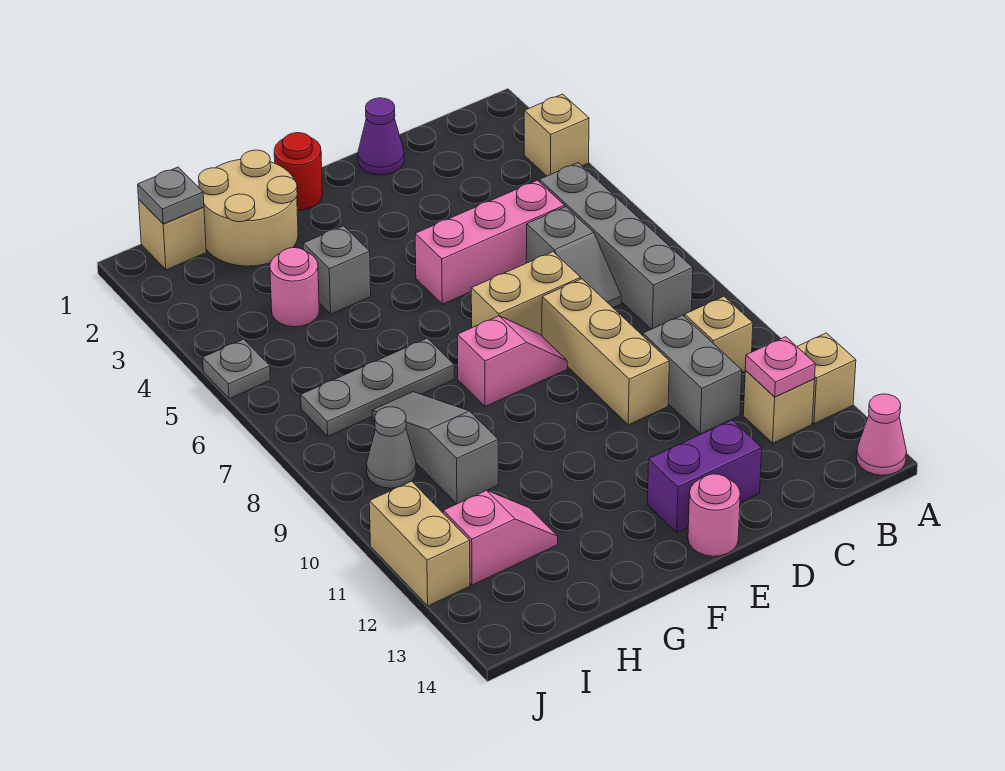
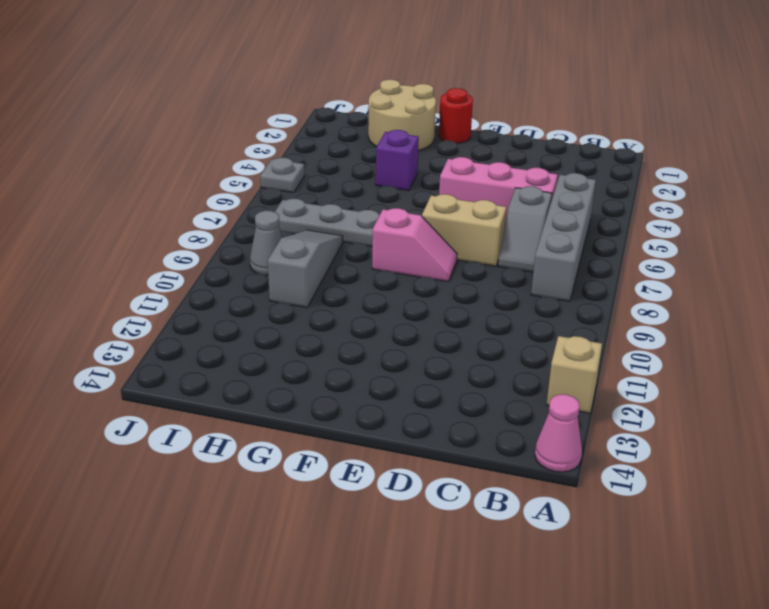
purple brick G4 level 1 -> grey brick G4 level 1
none -> tan brick A3 level 1
none -> tan brick B10 level 1
none -> tan brick B12 level 1

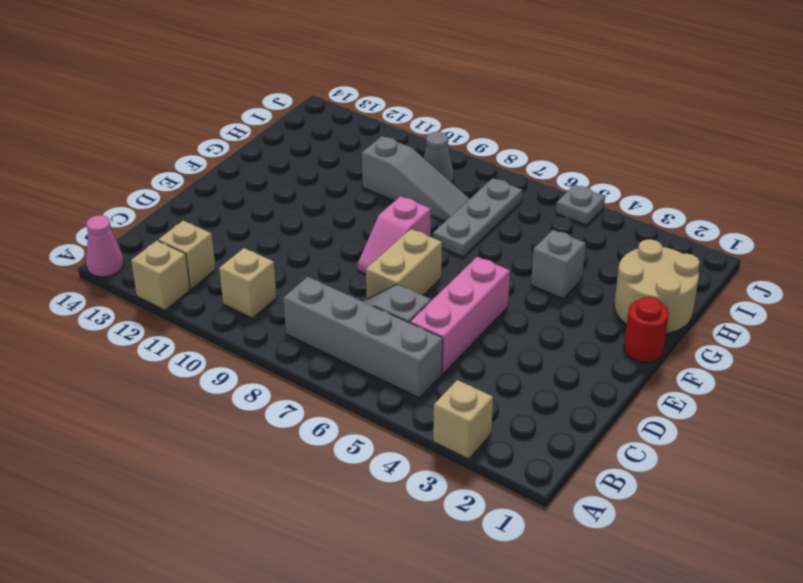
none -> grey brick C10:C11 level 1
none -> purple cone D1 level 1
none -> tan brick D8:D10 level 1

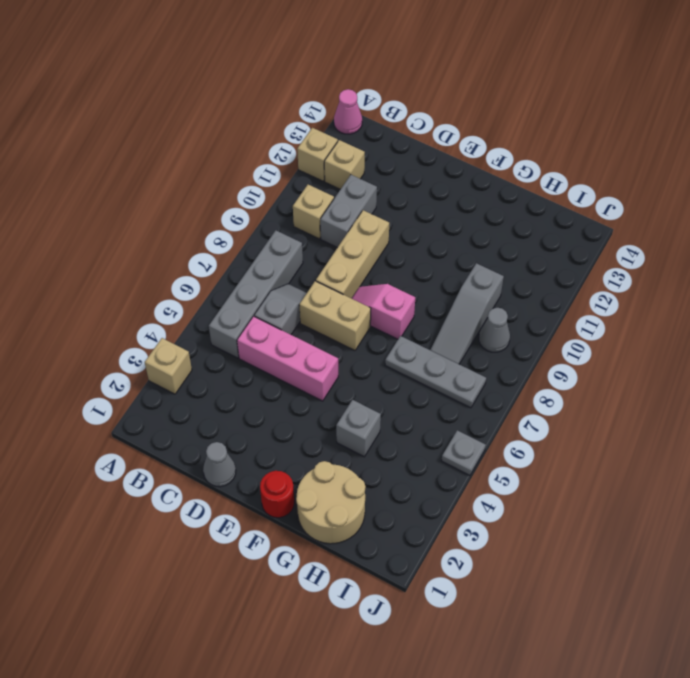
grey cone D1 level 1 -> purple cone D1 level 1
none -> purple brick D13:E13 level 1
none -> pink round brick E14 level 1
none -> pink round brick H4 level 1

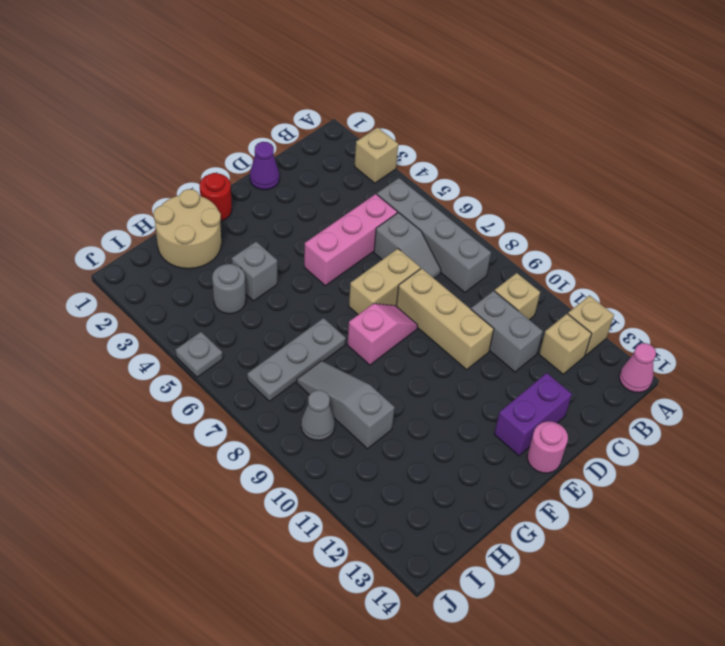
grey round brick H4 level 1 -> pink round brick H4 level 1
none -> pink slope H12:I12 level 1 top I
none -> tan brick I1 level 1
none -> tan brick J11:J12 level 1

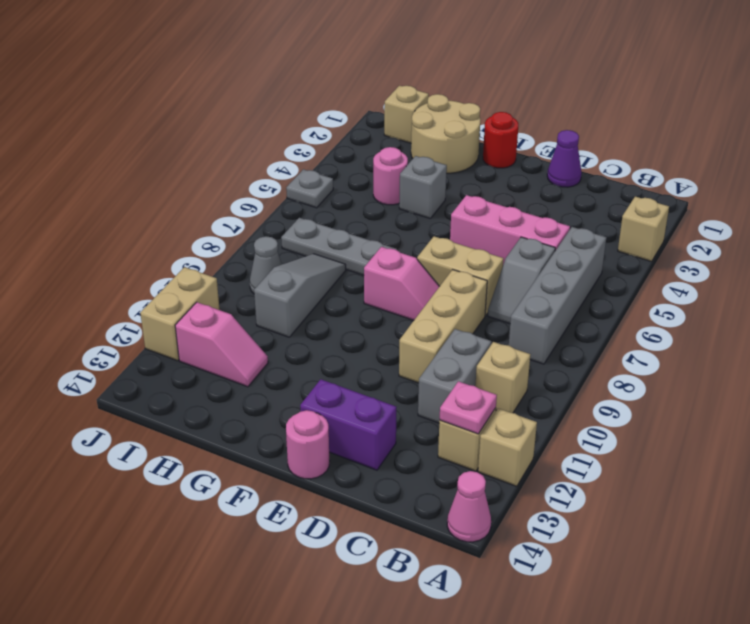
none -> grey plate I1 level 2

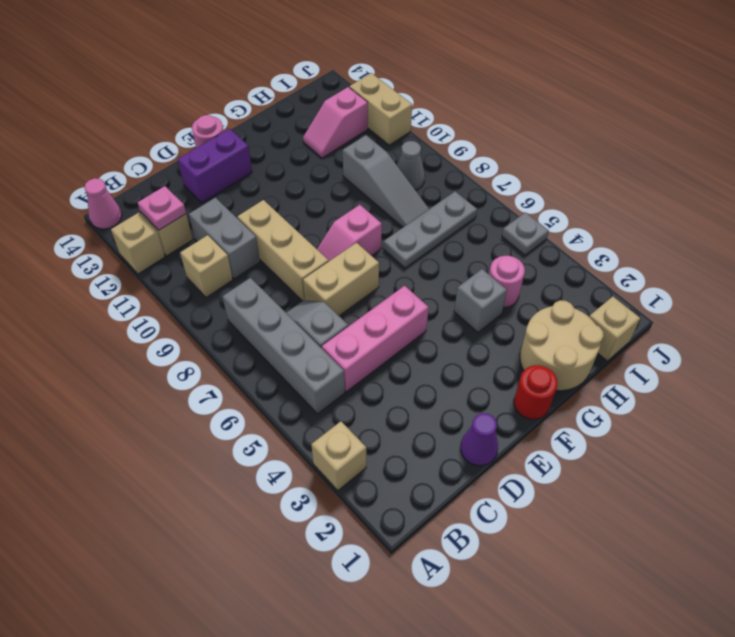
none -> grey plate I1 level 2

